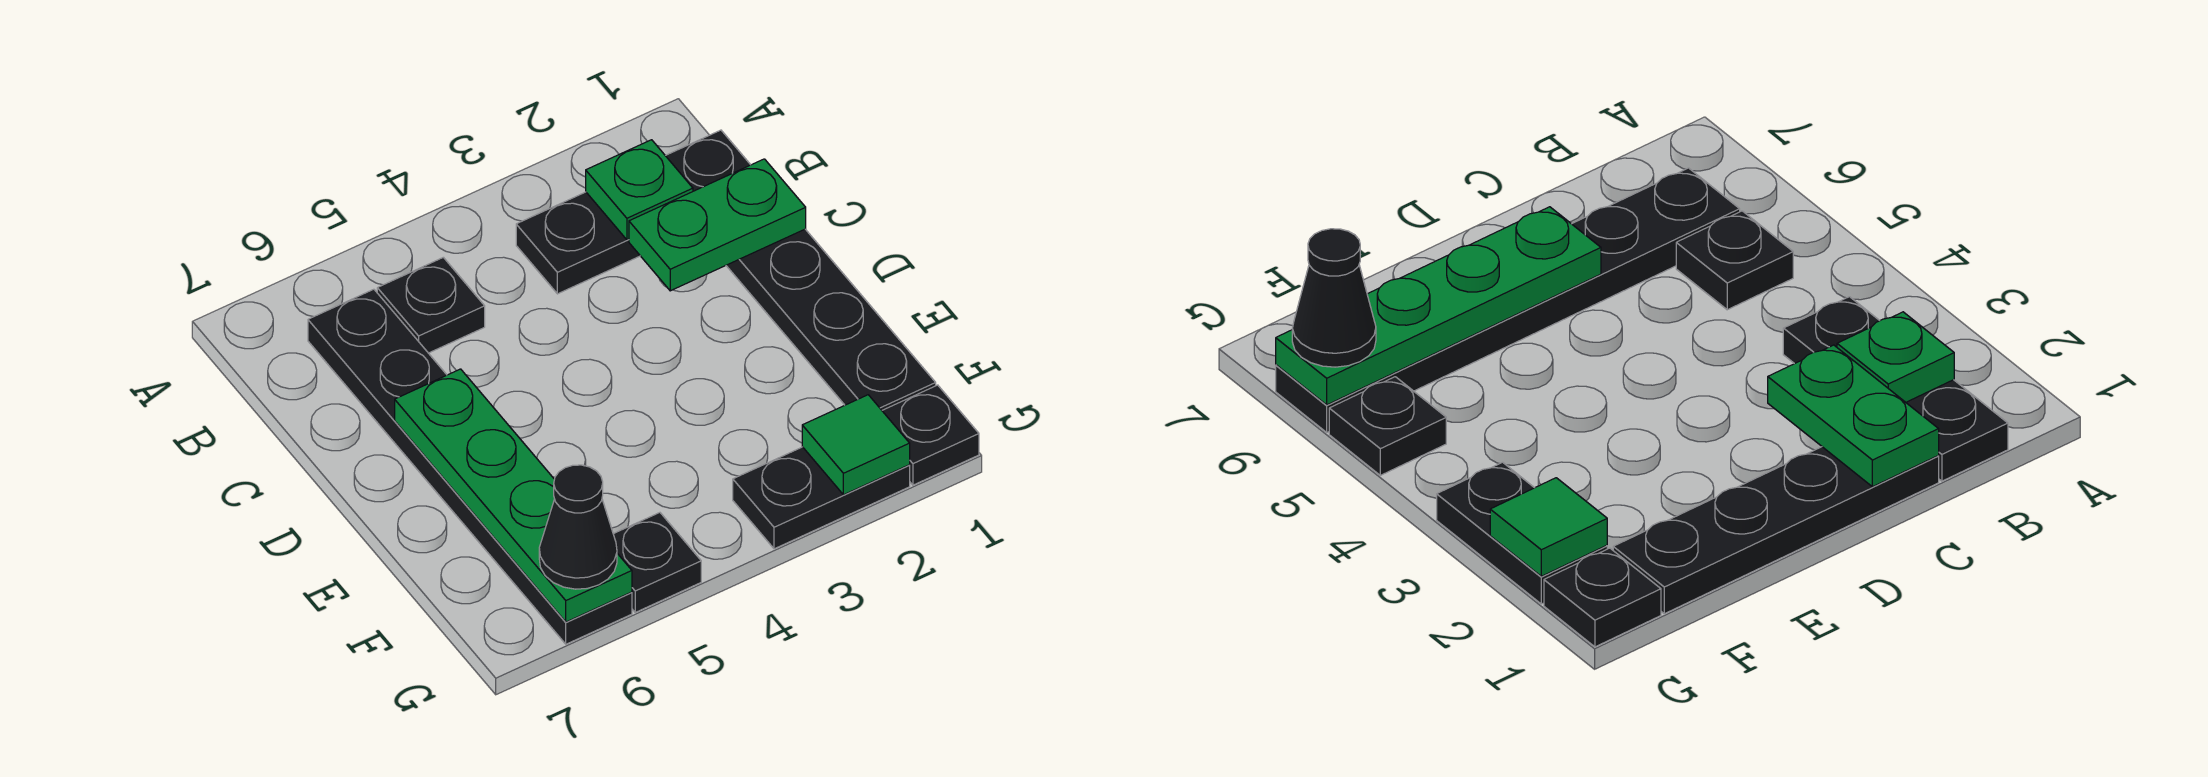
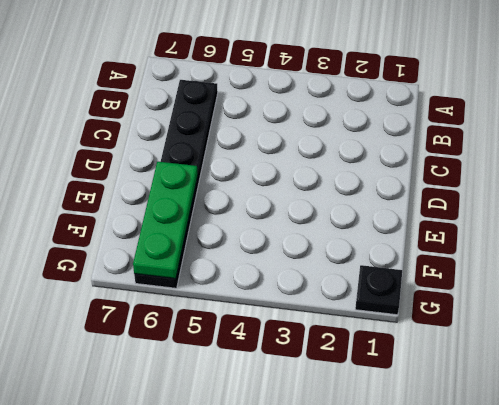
green plate E6:G6 level 2 -> green plate D6:G6 level 2
none -> black plate B1:B3 level 1
none -> black plate B5 level 1
none -> black plate C1:F1 level 1

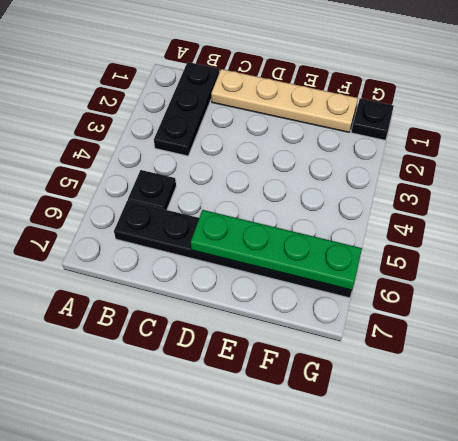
tan plate C1:F1 level 1 -> black plate C1:F1 level 1
none -> black plate G2:G3 level 1
none -> black plate G5 level 1
none -> green plate B2 level 2

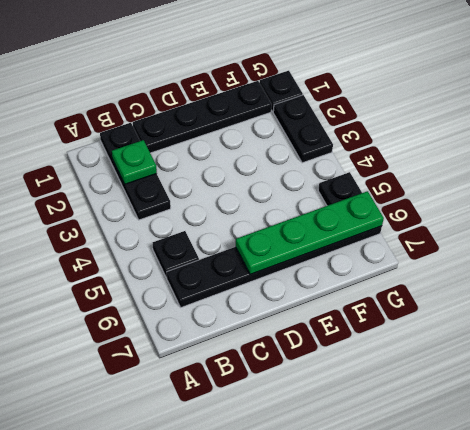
none -> green plate C1:C2 level 2
none -> green tile G2 level 2
none -> black cone G6 level 3

